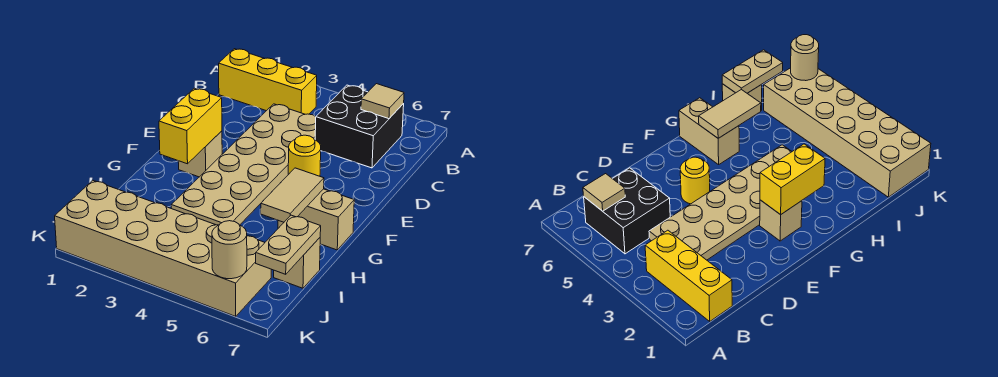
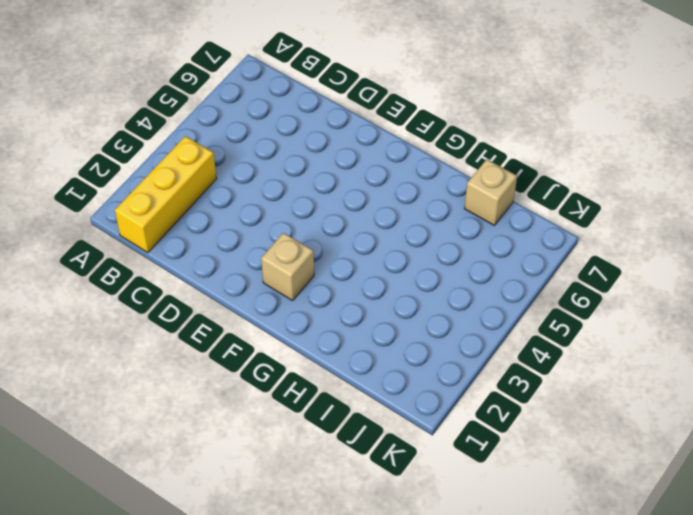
none -> black brick B5:C6 level 1
none -> tan plate C3:H4 level 1
none -> yellow round brick E5 level 1

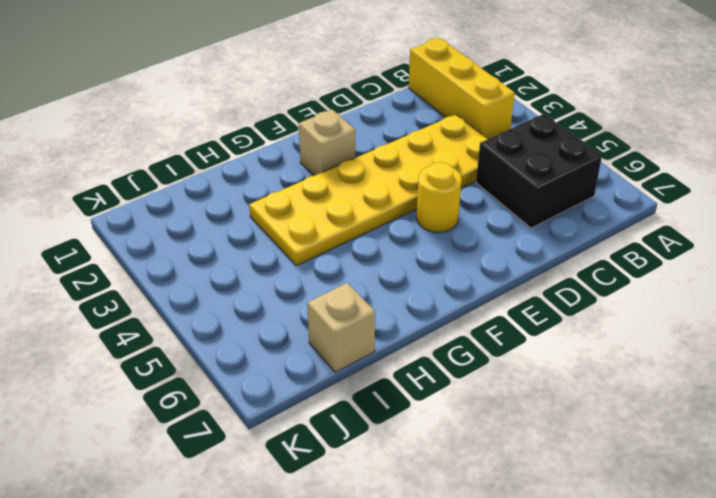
yellow plate C3:H4 level 1 -> tan plate C3:H4 level 1
none -> tan brick G6:G7 level 1
none -> tan brick J1:K6 level 1
none -> tan tile B6 level 2

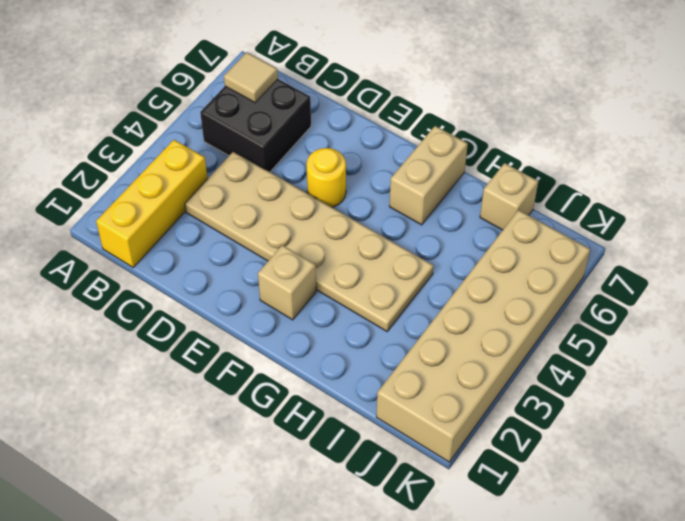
none -> yellow brick F2:G2 level 2
none -> tan tile G6:H6 level 2
none -> tan plate I7:J7 level 2

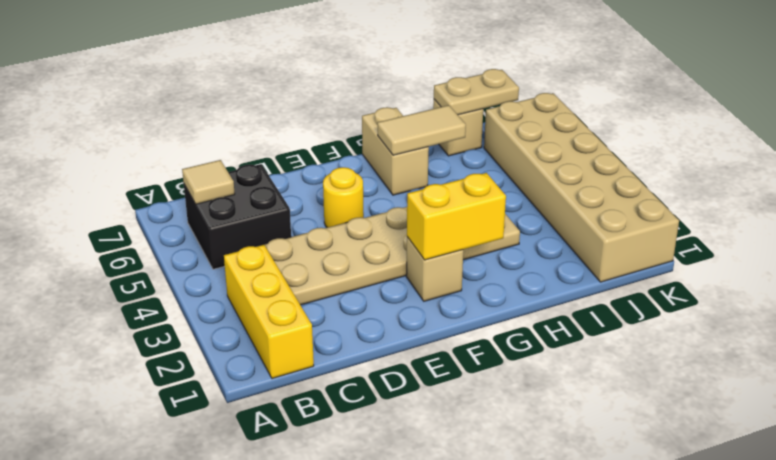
none -> tan round brick K6 level 2

